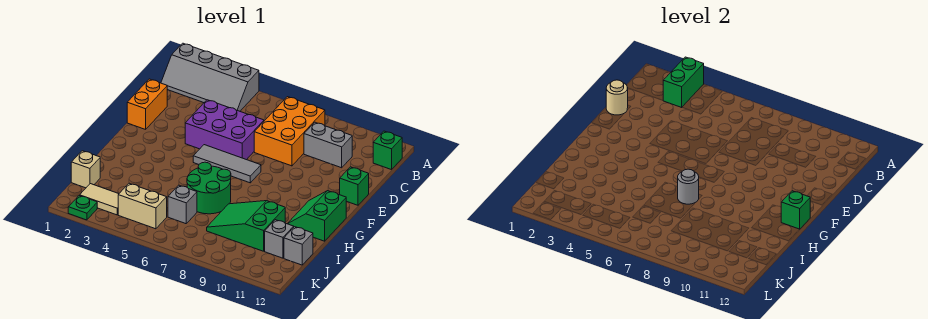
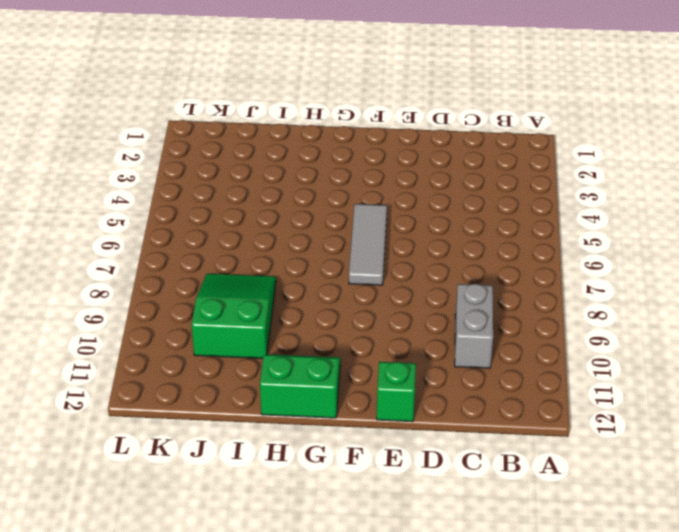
none -> grey slope A1:B4 level 1 top A
none -> orange brick B7:D8 level 1
none -> green brick B12 level 1

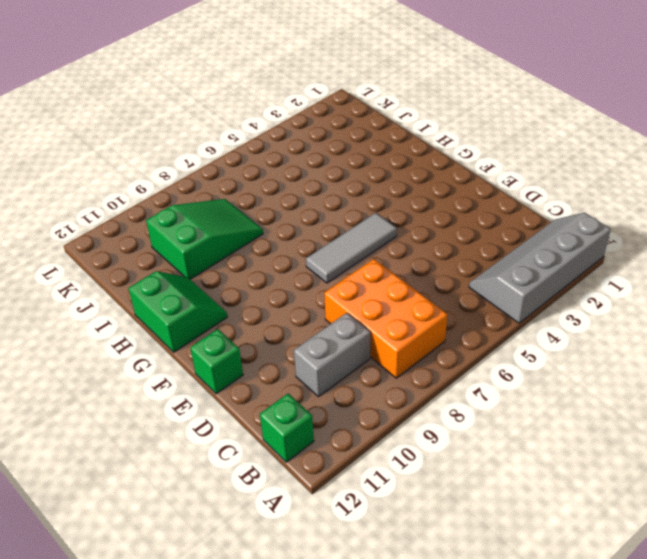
none -> orange brick D1:E1 level 1
none -> purple brick D4:E6 level 1
none -> green round brick H6:I7 level 1

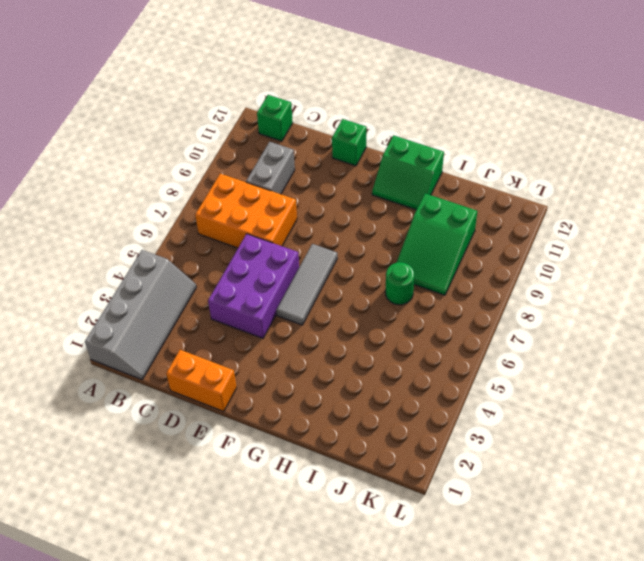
green round brick I7 level 1 -> green round brick H6:I7 level 1
none -> tan brick J1 level 1
none -> grey brick J6 level 1
none -> grey brick J11 level 1

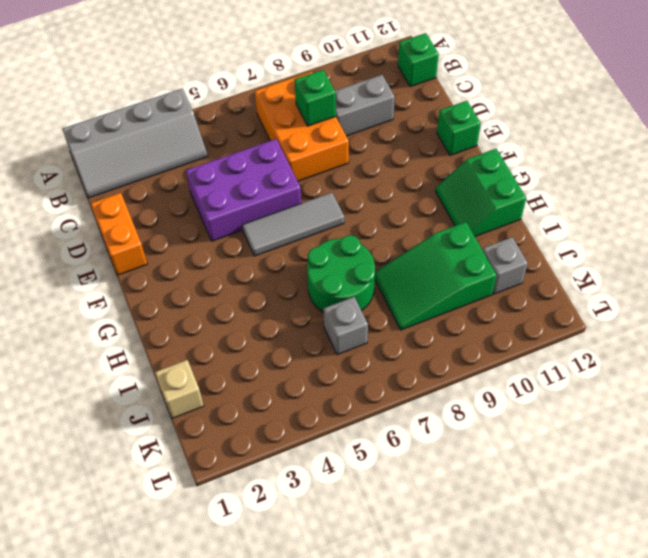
green brick C8 level 2 -> green brick G12 level 2
none -> grey brick J12 level 1
none -> tan tile K2:K3 level 1
none -> tan brick K4:K5 level 1

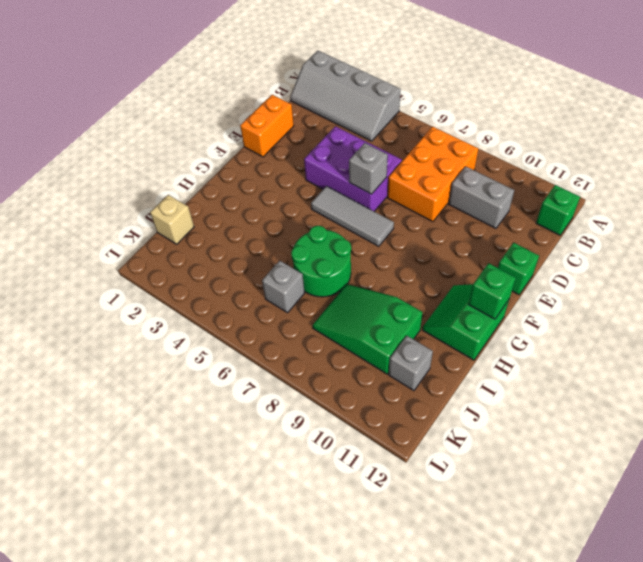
grey brick E6 level 2 -> grey brick J12 level 1
none -> tan tile K2:K3 level 1
none -> tan brick K4:K5 level 1
none -> green plate L2 level 1

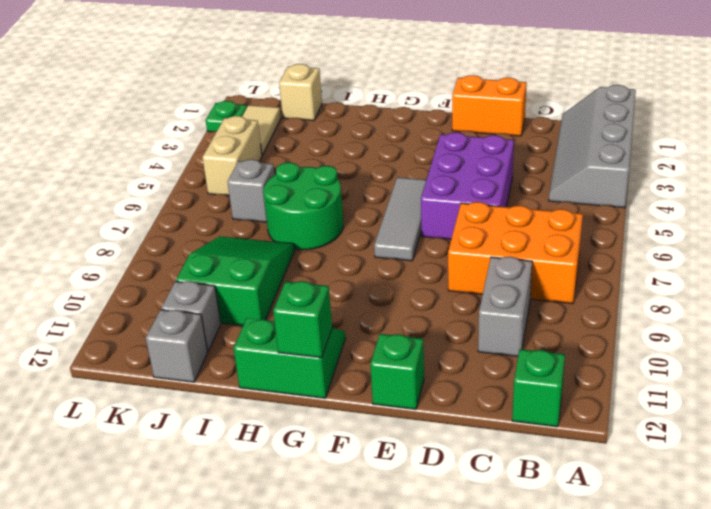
none -> green brick A3:B3 level 2
none -> tan round brick D1 level 2
none -> grey round brick H7 level 2

